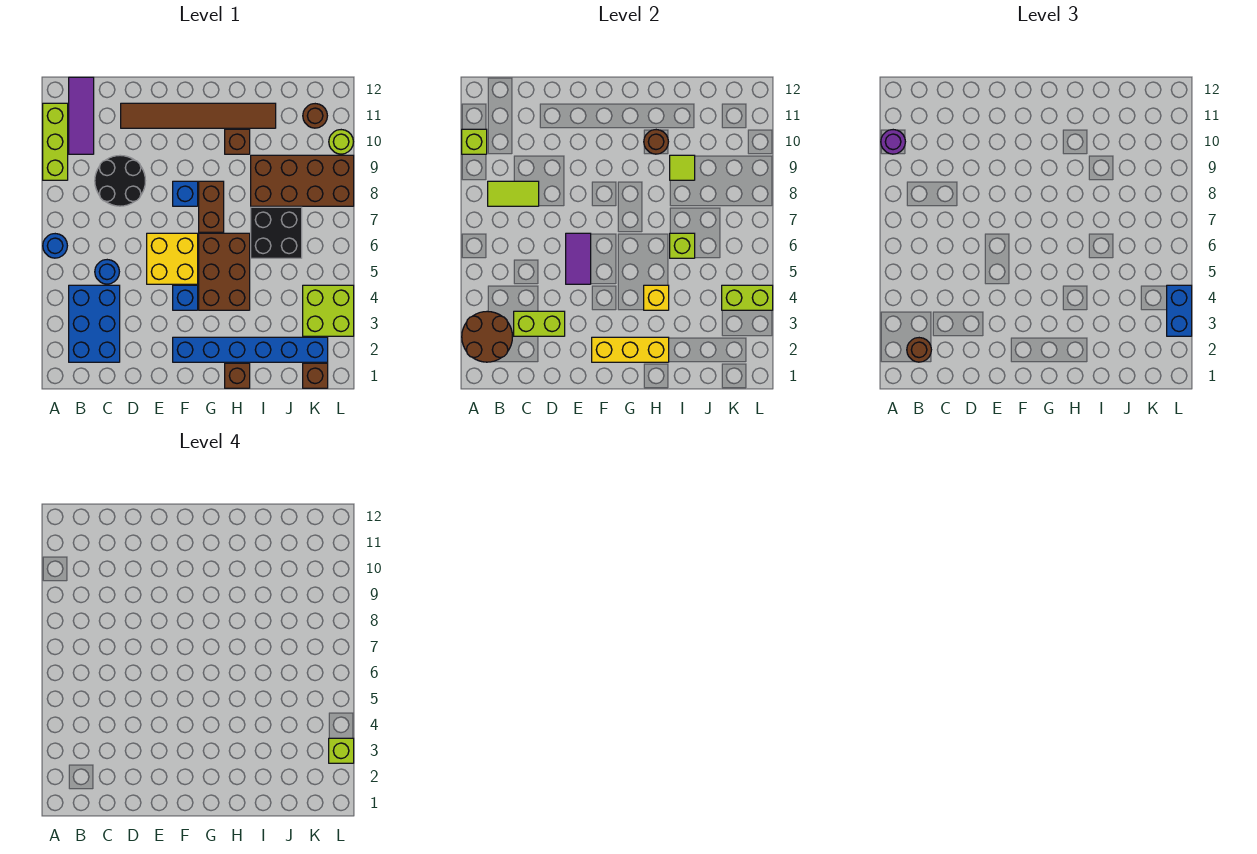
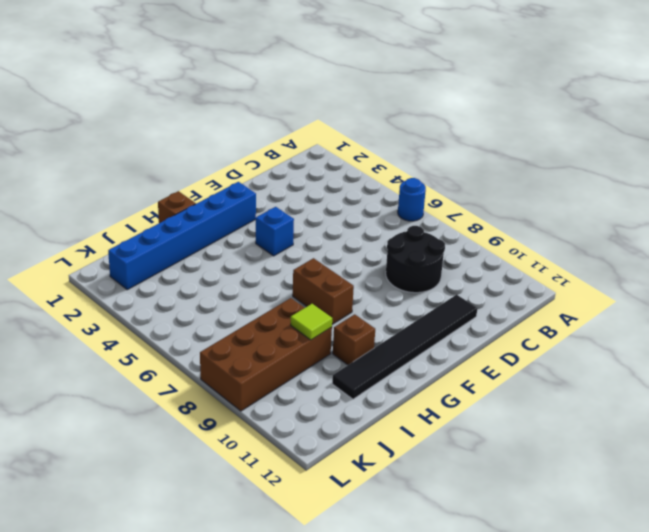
black tile D11:I11 level 1 -> brown tile D11:I11 level 1
none -> lime brick A9:A11 level 1
none -> blue brick B2:C4 level 1
none -> purple tile B10:B12 level 1
none -> blue round brick C5 level 1

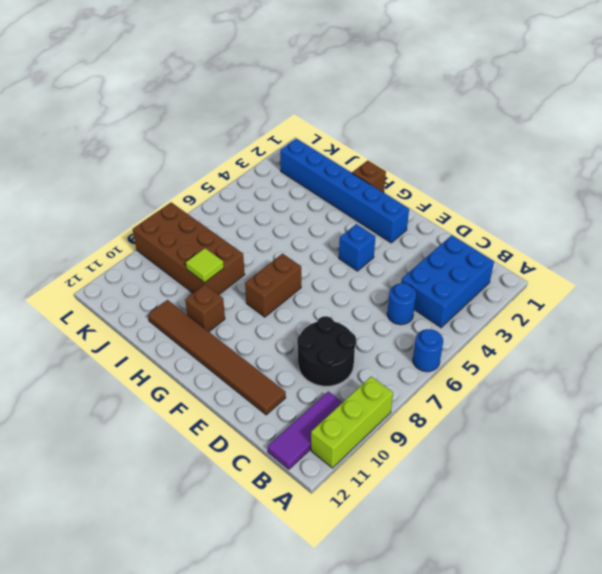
none -> yellow brick E5:F6 level 1
none -> blue brick F8 level 1
none -> brown brick G4:H6 level 1
none -> black brick I6:J7 level 1

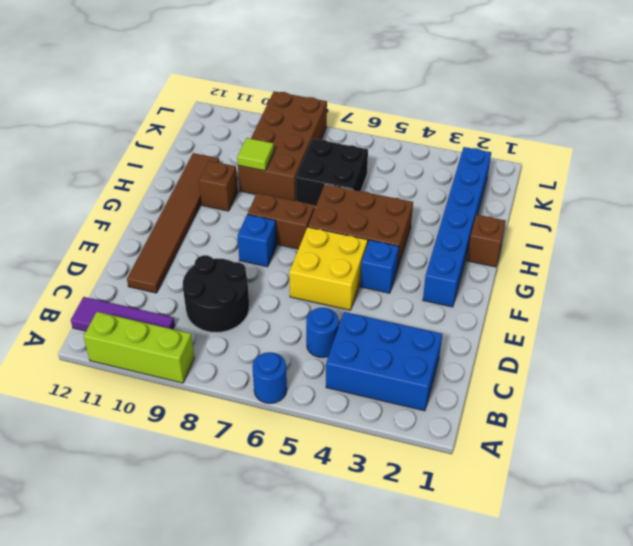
none -> brown brick K1 level 1
none -> lime brick K3:L4 level 1
none -> brown round brick K11 level 1
none -> lime round brick L10 level 1

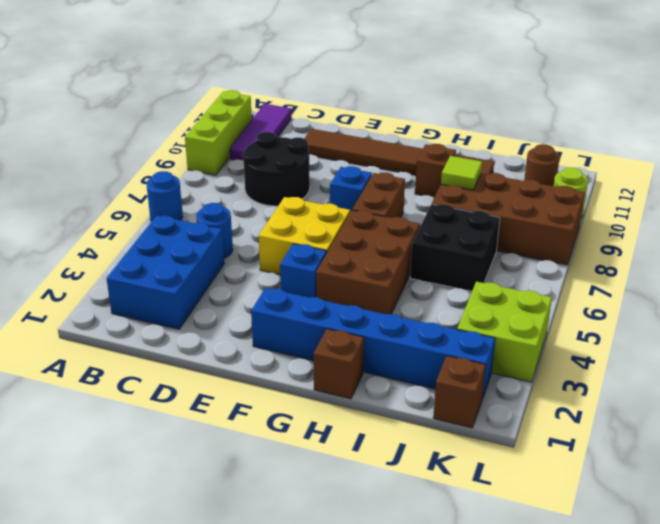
none -> brown round brick A2:B3 level 2
none -> lime brick A10 level 2
none -> lime tile B8:C8 level 2
none -> lime brick C3:D3 level 2

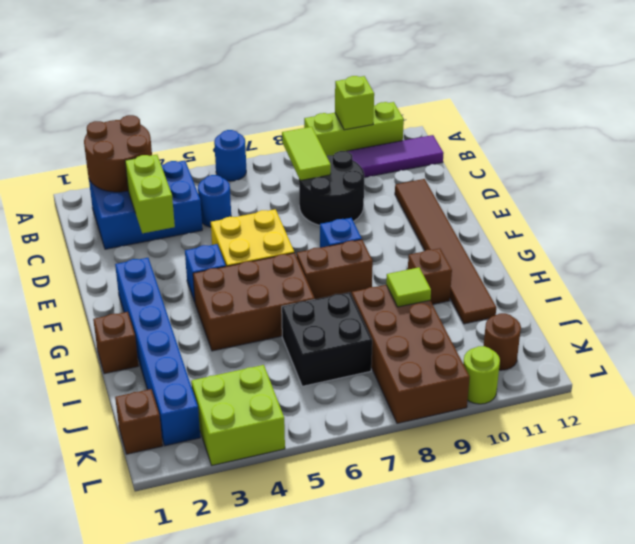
none -> purple tile E5:E6 level 2
none -> yellow brick F2:H2 level 2
none -> yellow brick H4 level 2
none -> brown round brick H10 level 2

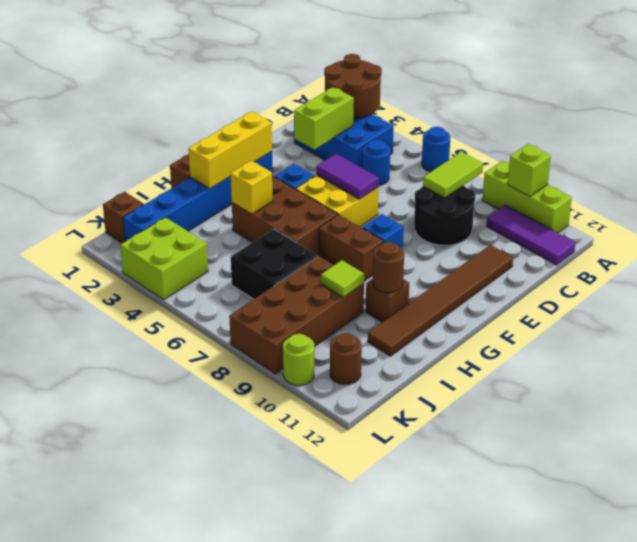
none -> lime brick I6 level 2
none -> lime brick K4:L4 level 2
none -> purple round brick A10 level 3
none -> brown round brick B2 level 3

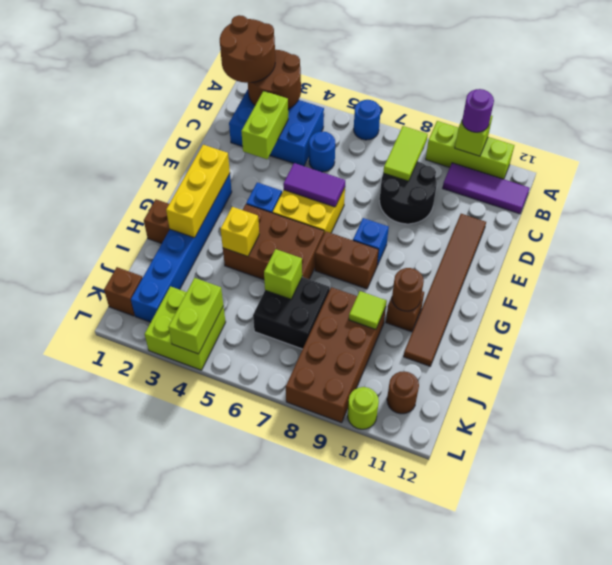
brown round brick A1:B2 level 3 -> brown round brick B2 level 3
none -> blue brick L3:L4 level 3
none -> lime brick L3 level 4

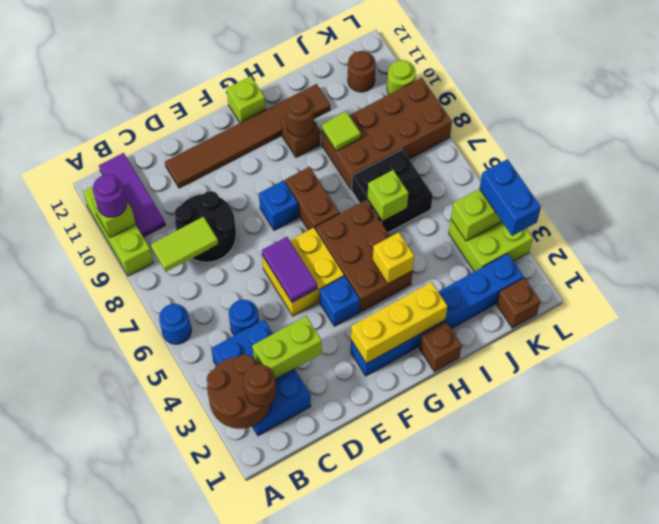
lime brick G12 level 1 -> lime brick L3 level 4

